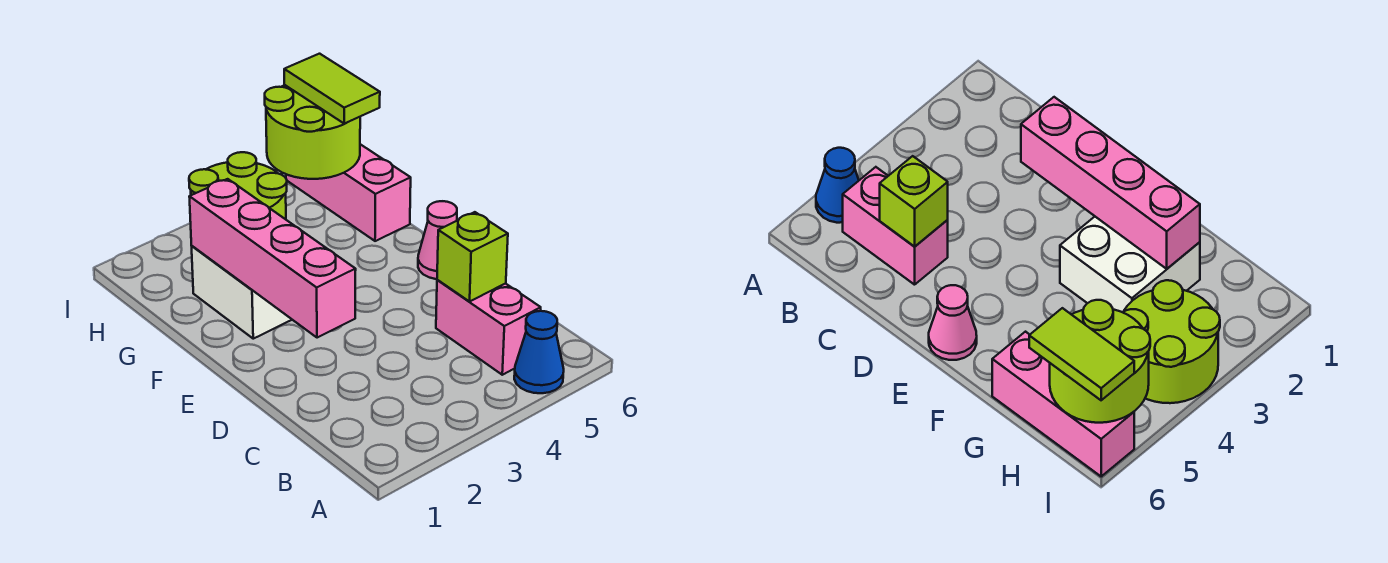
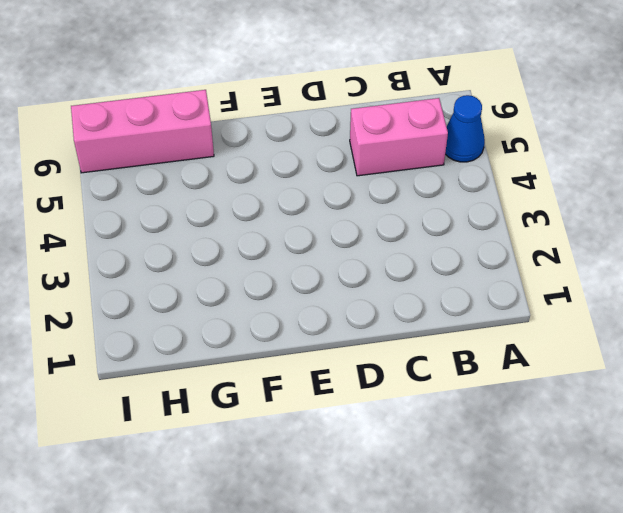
none -> pink cone E6 level 1
none -> white brick F2:G3 level 1

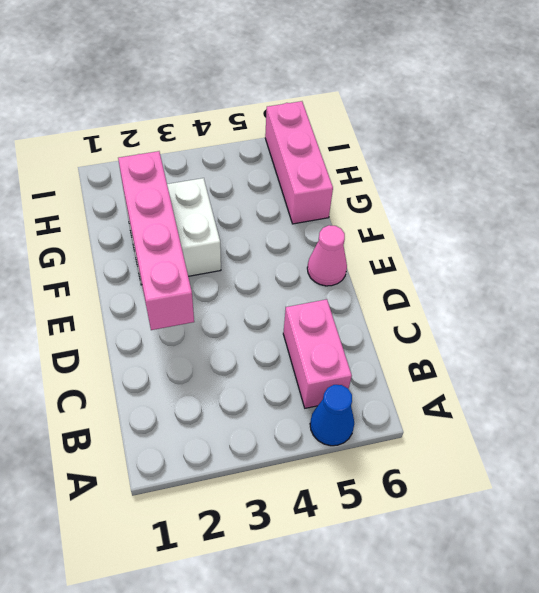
none -> lime round brick H3:I4 level 1
none -> lime brick C5 level 2

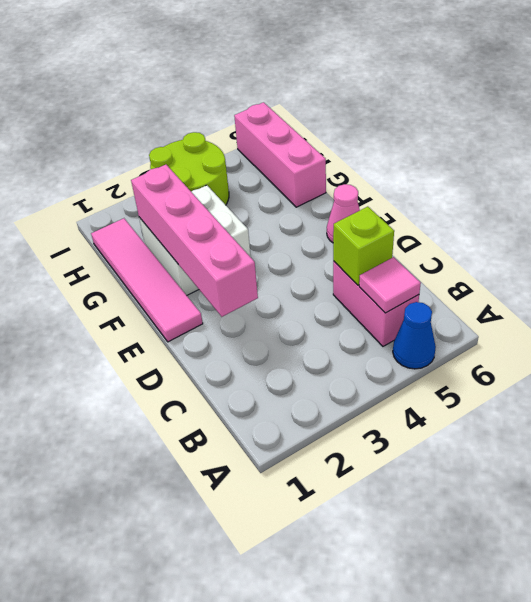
pink tile B5 level 2 -> none
pink tile E1:H1 level 1 -> none
none -> lime round brick H5:I6 level 2
none -> lime tile H6:I6 level 3

